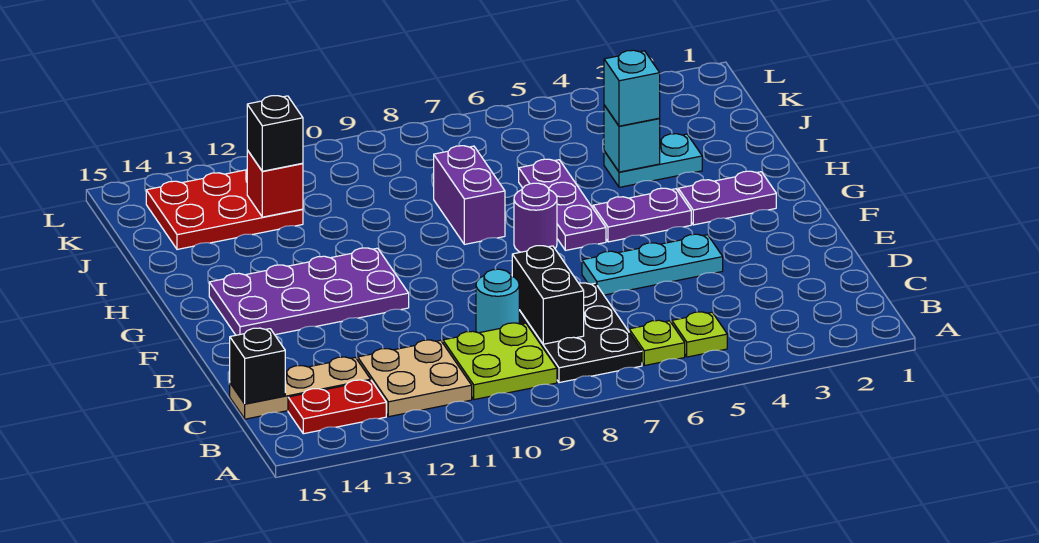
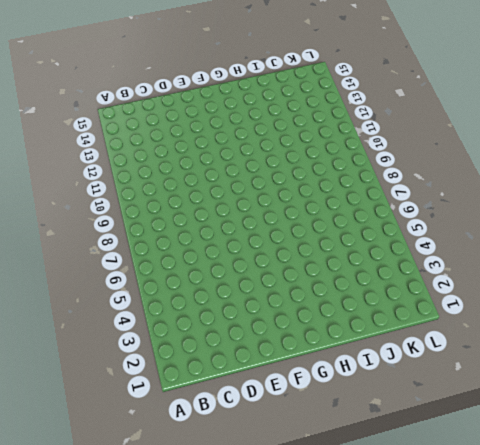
none -> lime plate B5 level 1
none -> lime plate B6 level 1
none -> black plate B7:D8 level 1

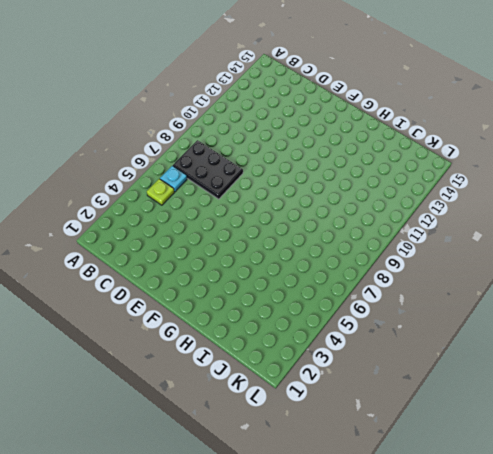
cyan plate B6 level 1 -> lime plate B6 level 1
none -> lime plate B9:C10 level 1
none -> tan plate B11:C12 level 1
none -> red plate B13:B14 level 1

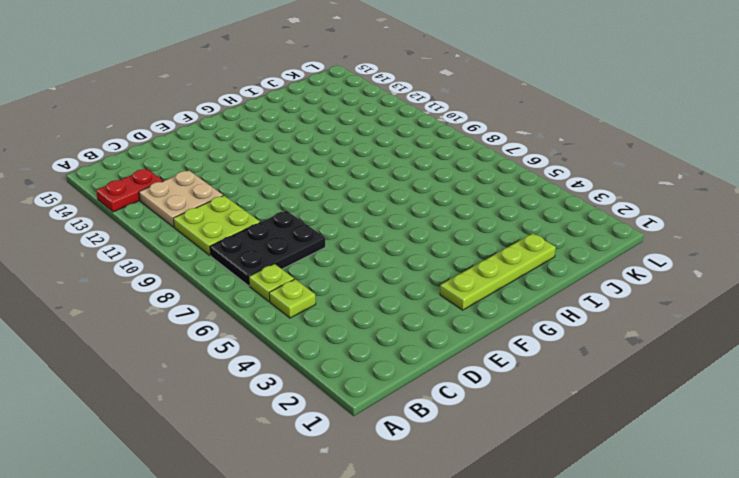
red plate A13:B13 level 1 -> red plate B13:B14 level 1
lime plate F2:I2 level 1 -> purple plate G2:G3 level 1
none -> tan plate C13:C15 level 1
none -> cyan round brick D9 level 1
none -> cyan plate E4:E6 level 1

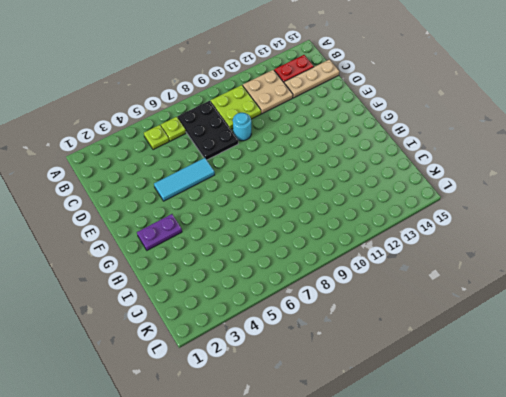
cyan tile E4:E6 level 1 -> cyan plate E4:E6 level 1
none -> purple plate F11:G14 level 1
none -> purple plate G4:G5 level 1
none -> purple plate G6:I6 level 1

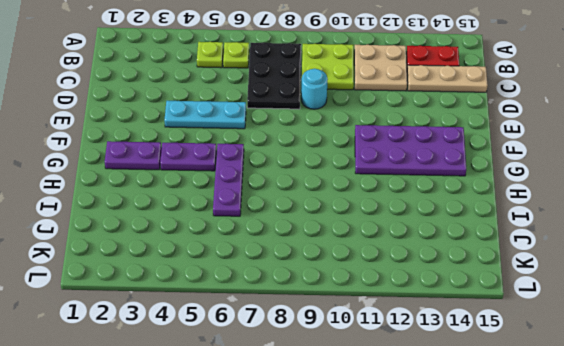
none -> purple round brick G7 level 1
none -> purple brick H8:I8 level 1
none -> cyan plate I3:I4 level 1

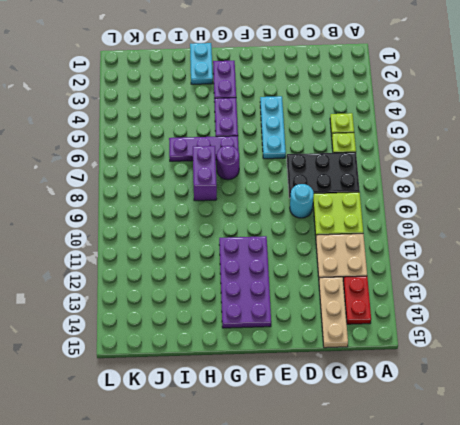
cyan plate H1:H2 level 1 -> cyan plate I3:I4 level 1
purple brick H7:H8 level 1 -> purple brick H8:I8 level 1
none -> red plate J12:K14 level 1
none -> black brick C8:D8 level 2
none -> black brick C15 level 2

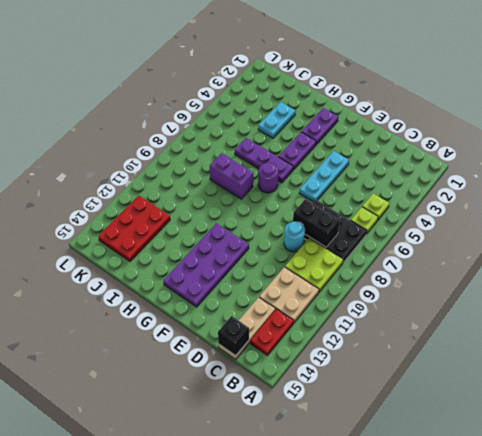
none -> cyan brick I4 level 2
none -> red brick J12 level 2
none -> cyan brick I4 level 3

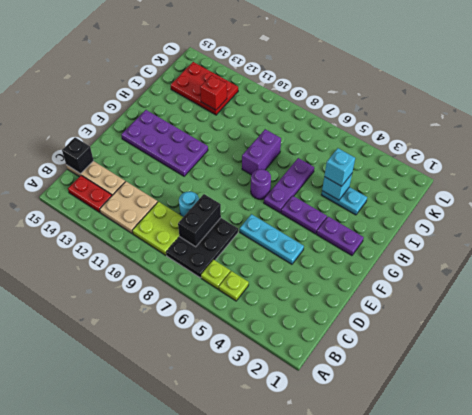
none -> black brick J12 level 3

